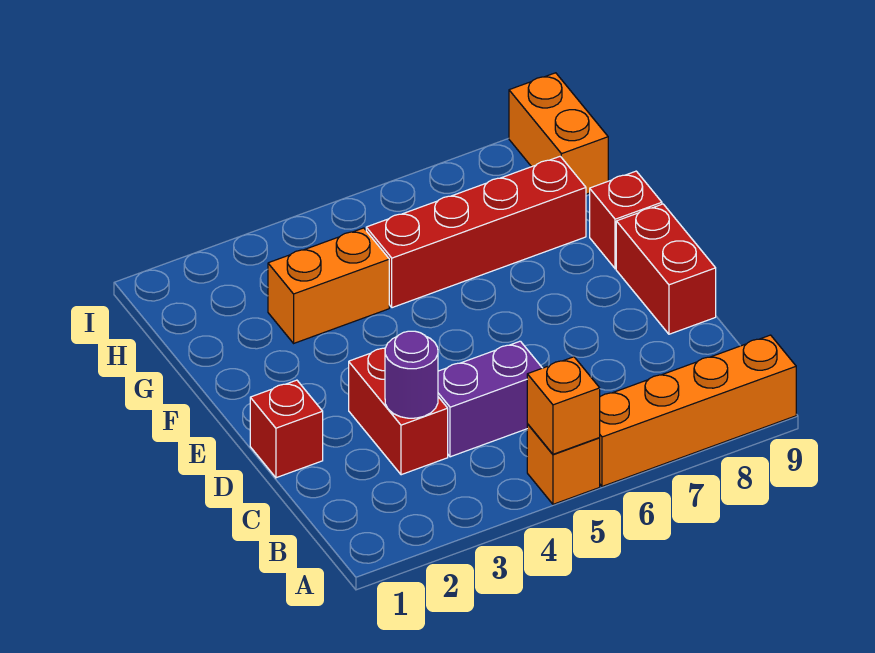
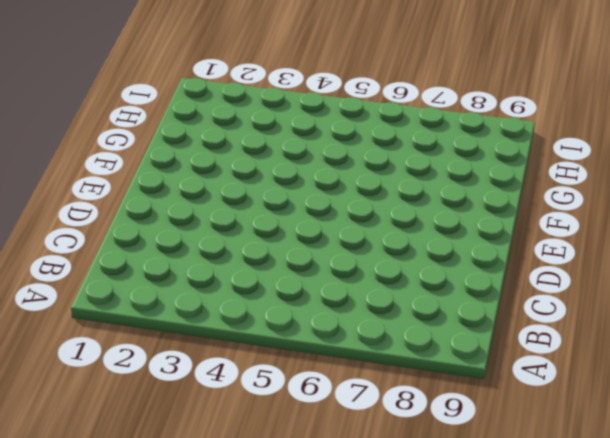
none -> orange brick A5 level 1
none -> orange brick A6:A9 level 1
none -> red brick C3:D3 level 1

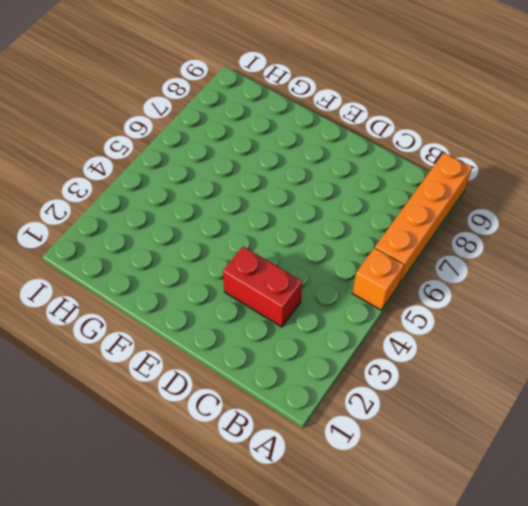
none -> purple brick C4:C5 level 1
none -> red brick D1 level 1
none -> red brick D9:E9 level 1

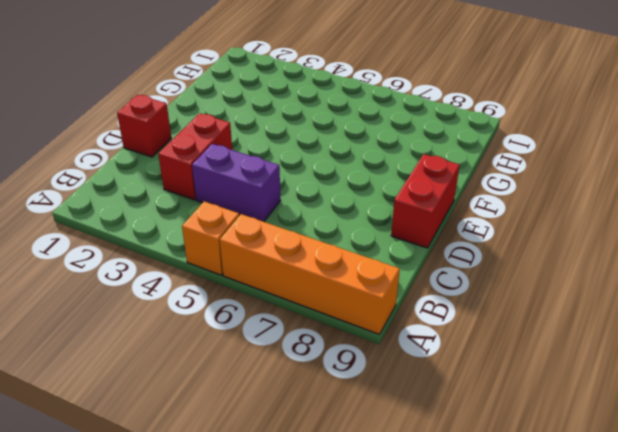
none -> red brick F9 level 1
none -> orange brick G3:G4 level 1
none -> red brick G5:G8 level 1

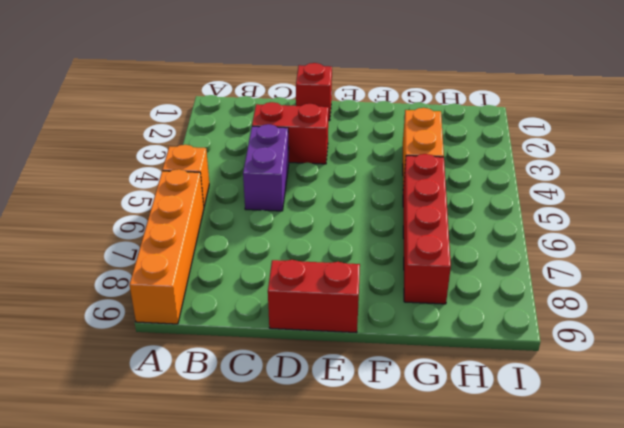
none -> red brick F9 level 1
none -> orange brick H9:I9 level 1
none -> orange brick A5 level 2

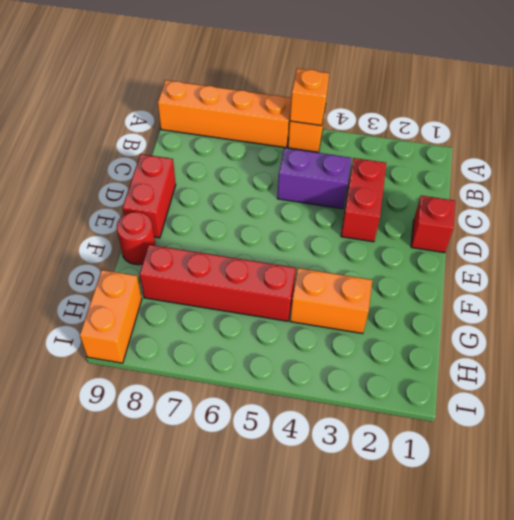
red round brick F9 level 1 -> red brick F9 level 1
none -> purple round brick C3 level 2

